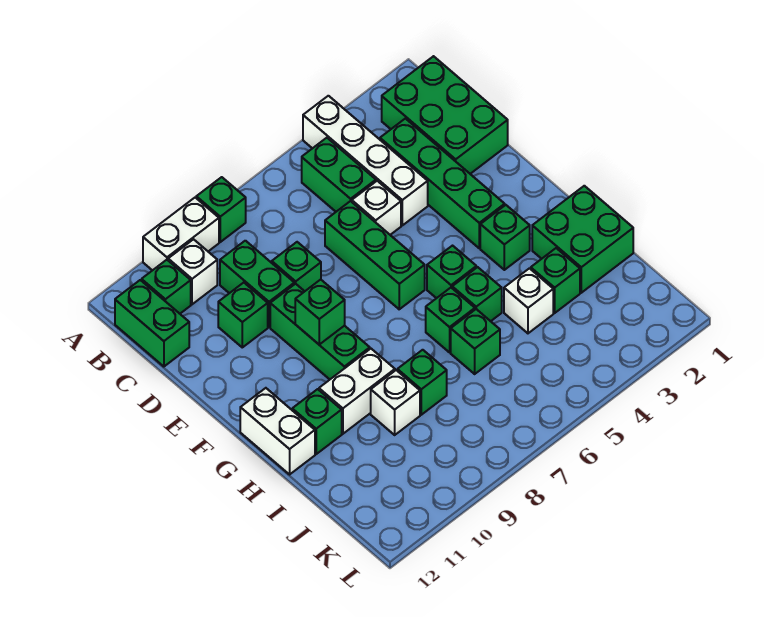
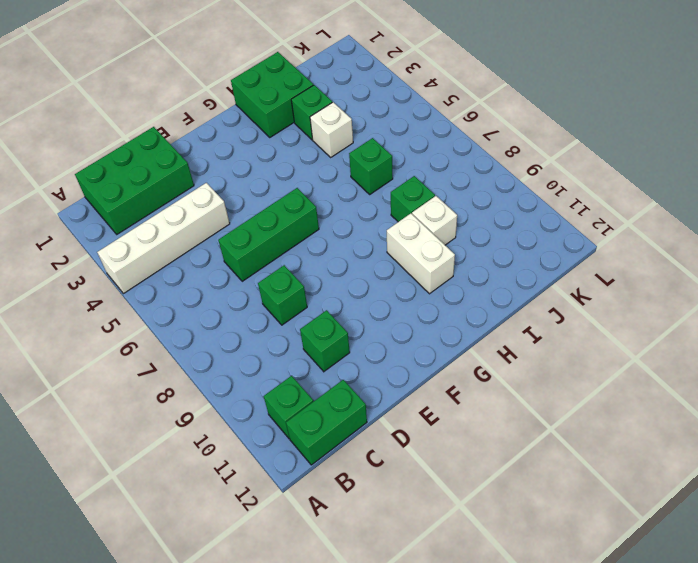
none -> green brick A8 level 1
none -> white brick A9:A10 level 1
none -> green brick B5:C5 level 1

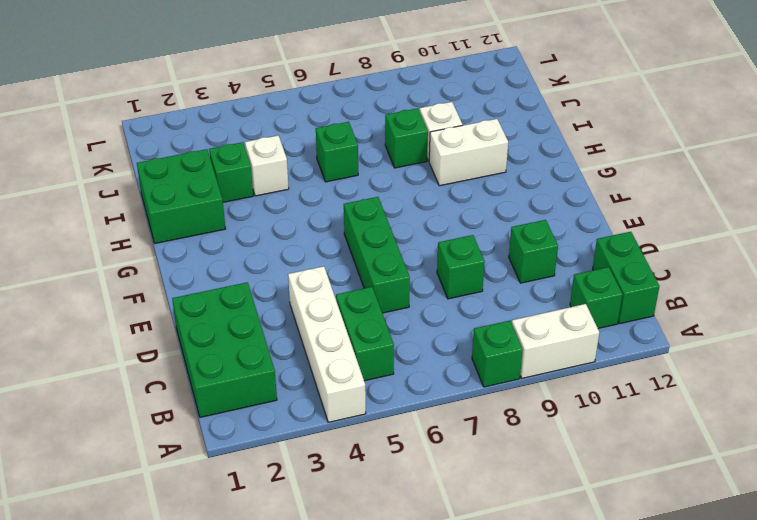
none -> white brick B10 level 1
none -> green brick C3:F3 level 1
none -> green brick C9:D9 level 1

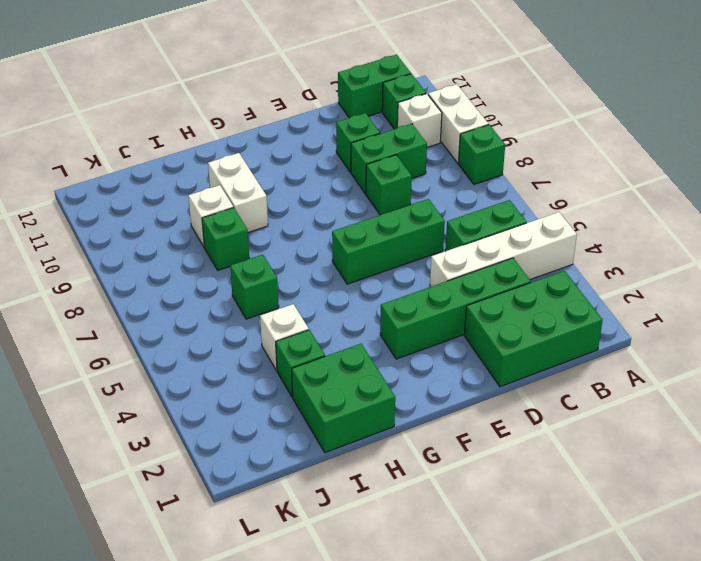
none -> white brick D5 level 1
none -> green brick E9:G9 level 1
none -> green brick G3 level 1

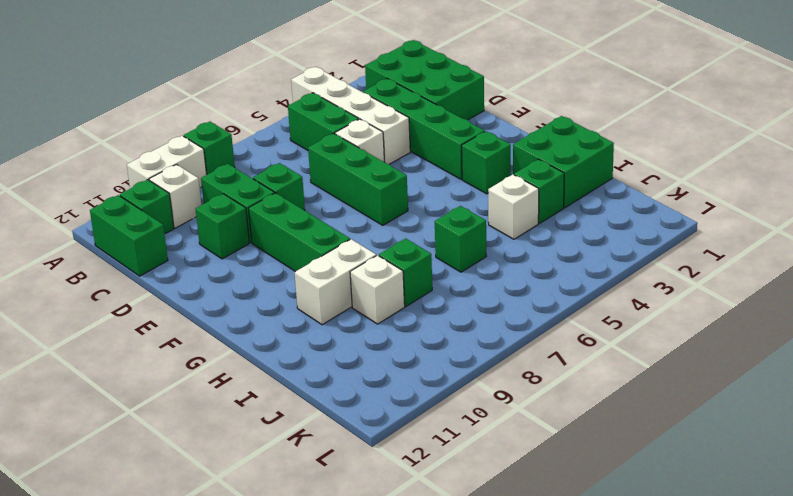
none -> green brick G5 level 1
none -> white brick G12:H12 level 1
none -> green brick H5 level 1

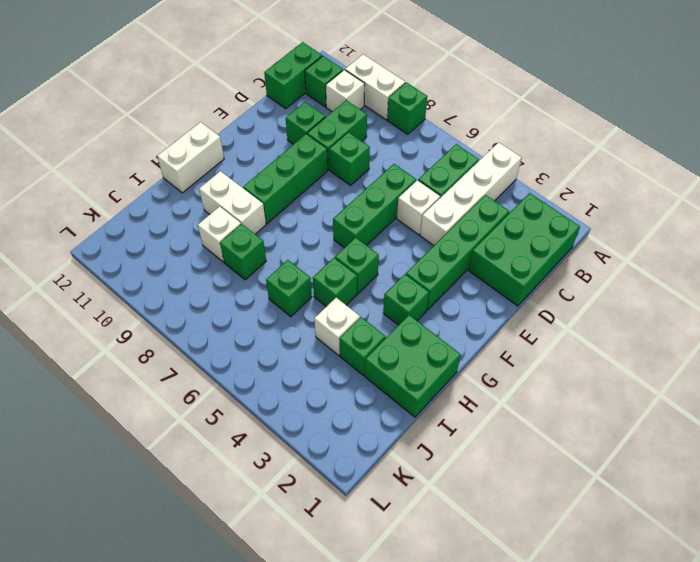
none -> green brick H6 level 1
none -> green brick H11 level 1
none -> green brick F9 level 2

